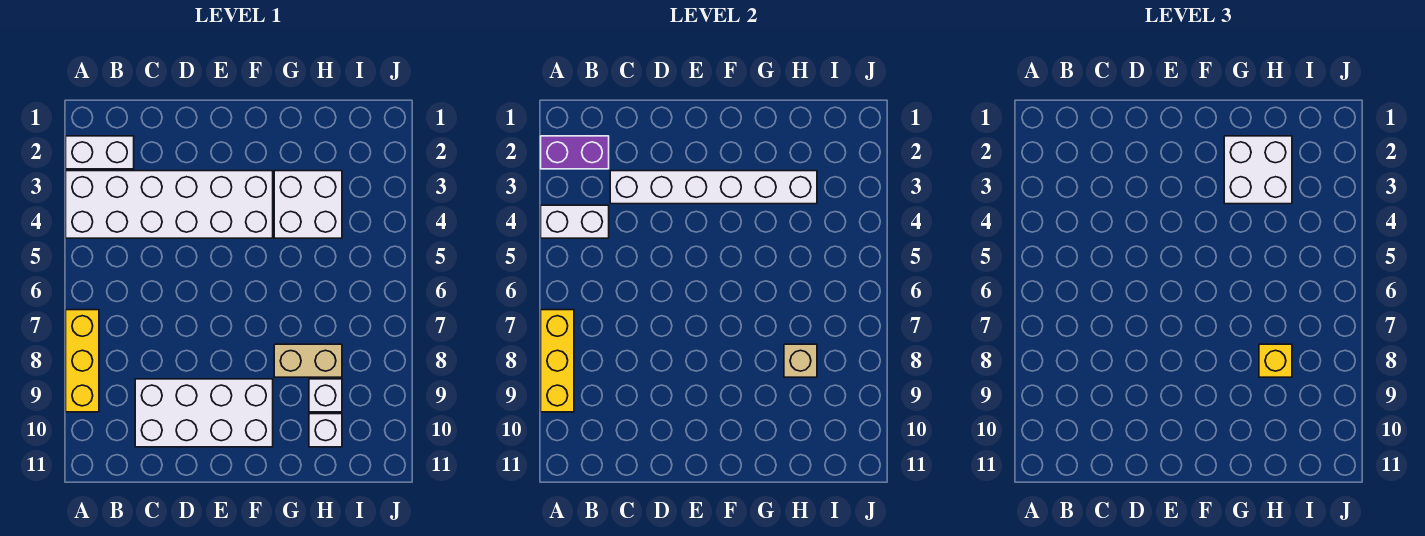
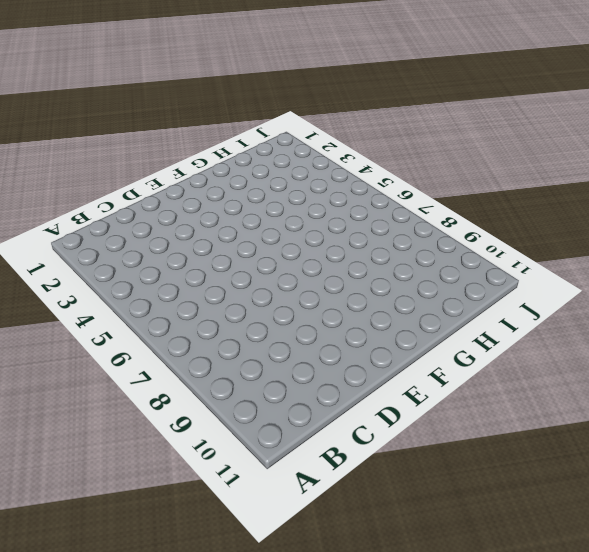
none -> white brick A2:B2 level 1
none -> white brick A3:F4 level 1
none -> yellow brick A7:A9 level 1

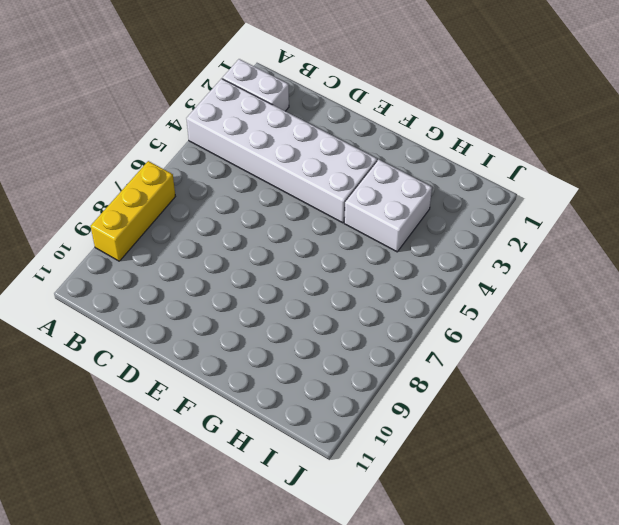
none -> white brick C9:F10 level 1
none -> tan brick G8:H8 level 1
none -> white brick H9 level 1

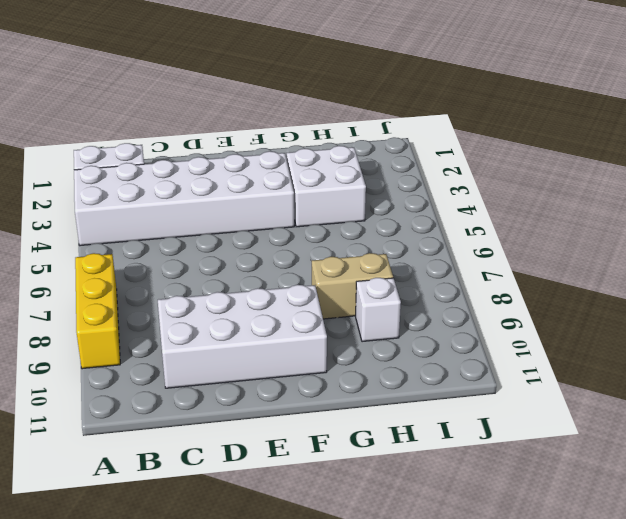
none -> white brick H10 level 1
none -> purple brick A2:B2 level 2
none -> white brick A4:B4 level 2

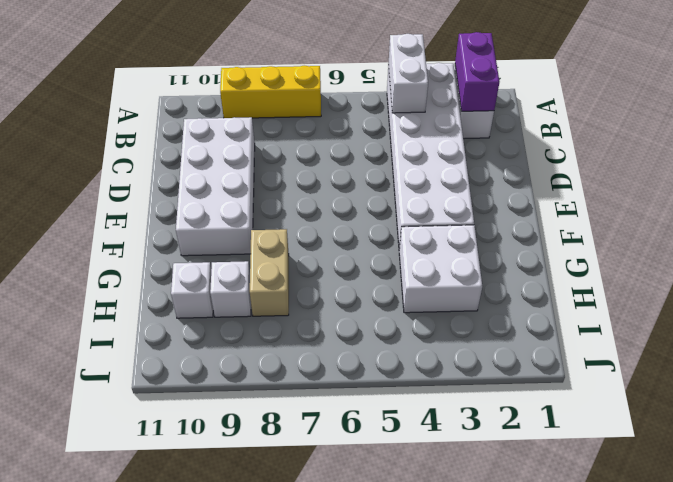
none -> yellow brick A7:A9 level 2
none -> white brick C3:H3 level 2
none -> tan brick H8 level 2

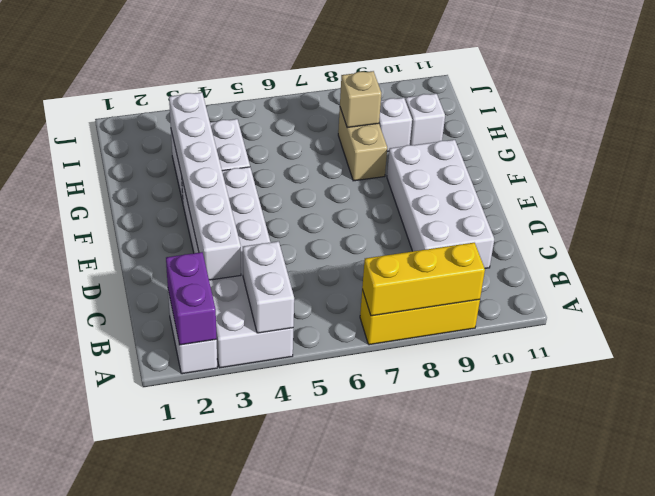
none -> white brick G2:H3 level 3
none -> yellow brick H8 level 3

